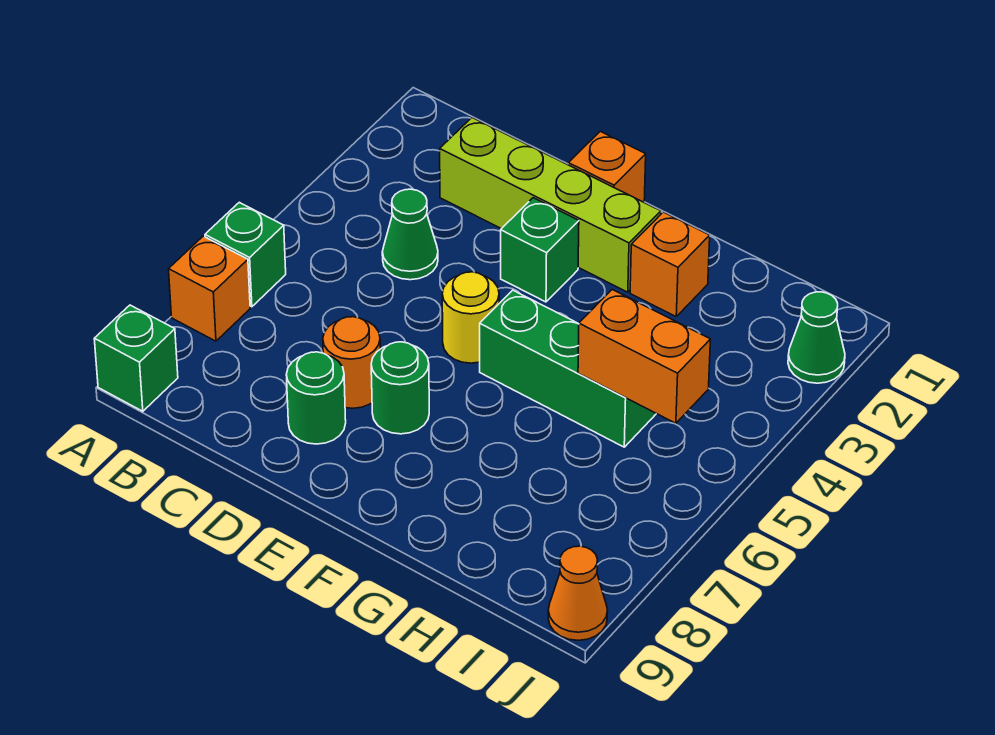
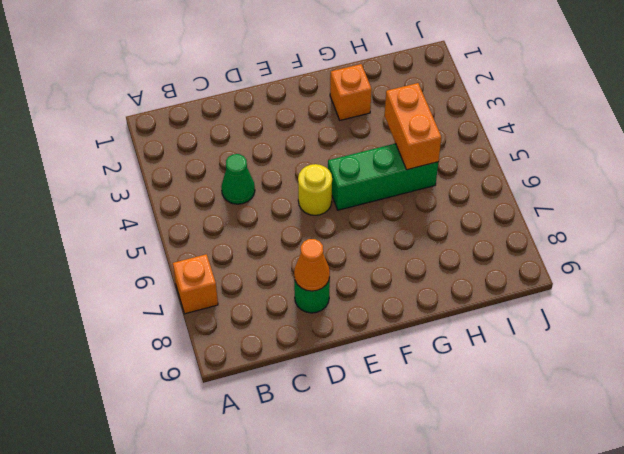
orange cone D8 level 2 -> orange cone J9 level 1
orange brick H4:H5 level 2 -> orange brick H5:I5 level 2
none -> green brick A6 level 1
none -> green brick A9 level 1
none -> lime brick C2:F2 level 1

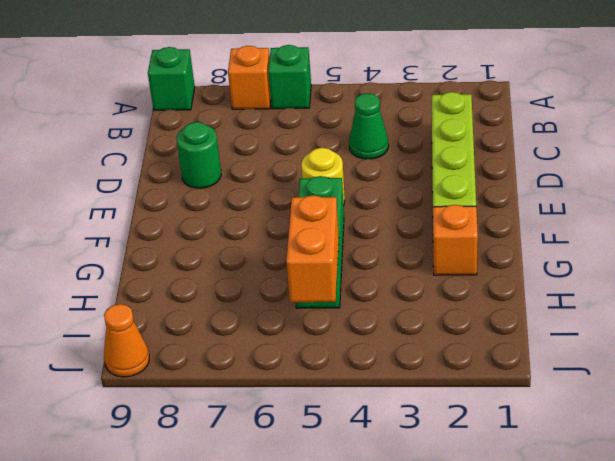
none -> orange round brick D7 level 1
none -> orange brick E1 level 1
none -> green brick E3 level 1

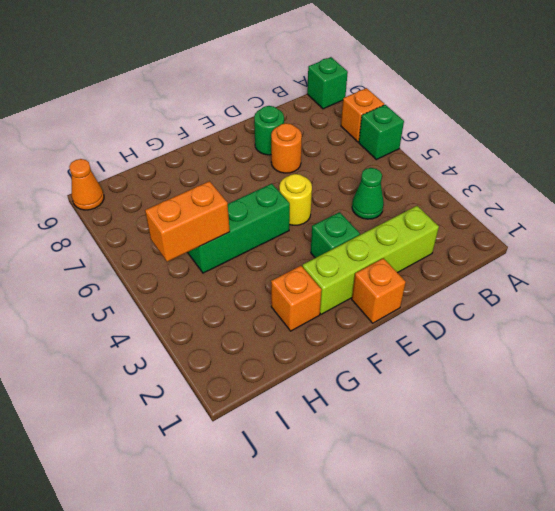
none -> green round brick E7 level 1
none -> green cone J2 level 1

